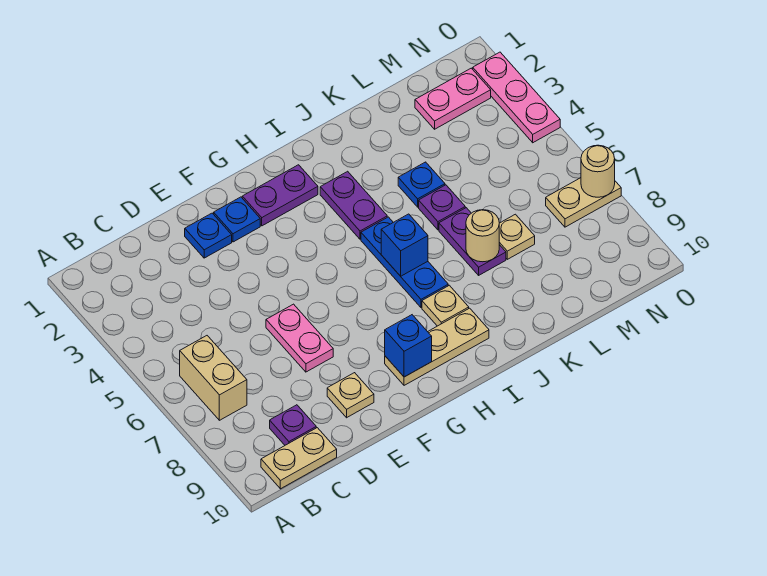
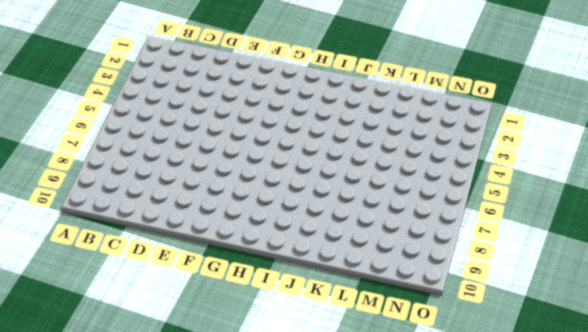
none -> tan brick B6:B7 level 1
none -> tan plate B10:C10 level 1
none -> purple plate C9 level 1

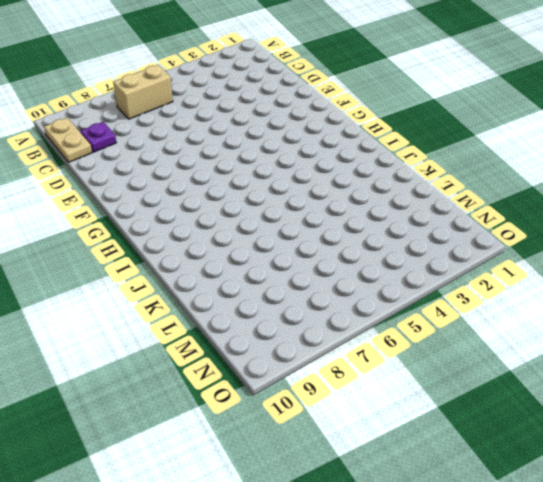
none -> blue plate E2 level 1
none -> pink plate E6:E7 level 1
none -> tan plate E9 level 1

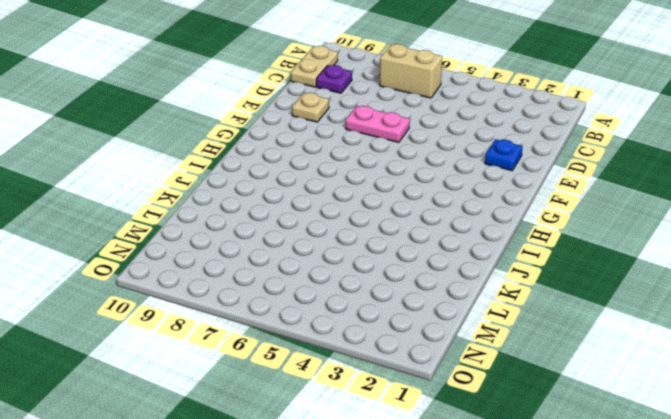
none -> blue plate F2 level 1
none -> purple plate G2:H2 level 1
none -> tan plate G9:I9 level 1

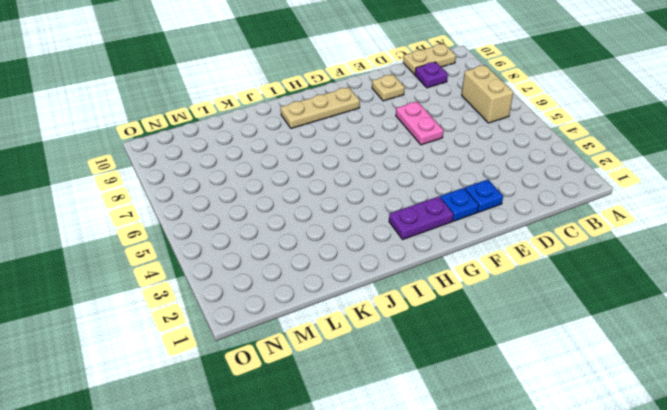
none -> purple plate I3:I4 level 1
none -> blue plate I5:I7 level 1
none -> tan plate I8 level 1

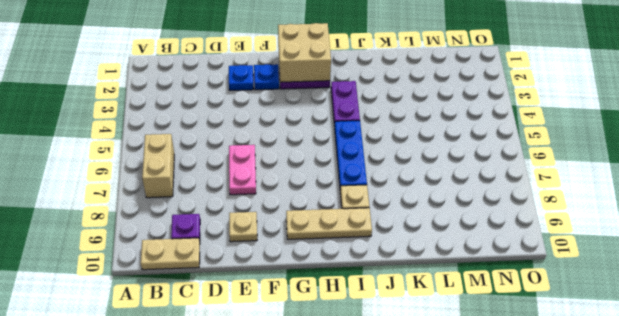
tan brick G1:H2 level 2 -> none
none -> blue plate K4 level 1
none -> purple plate K5 level 1
none -> purple plate K6:K7 level 1

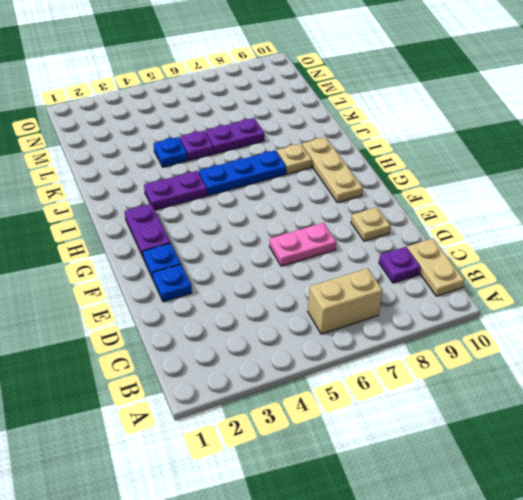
none -> tan plate L7 level 1
none -> pink plate M2:N2 level 1
none -> tan plate N7:O7 level 1

